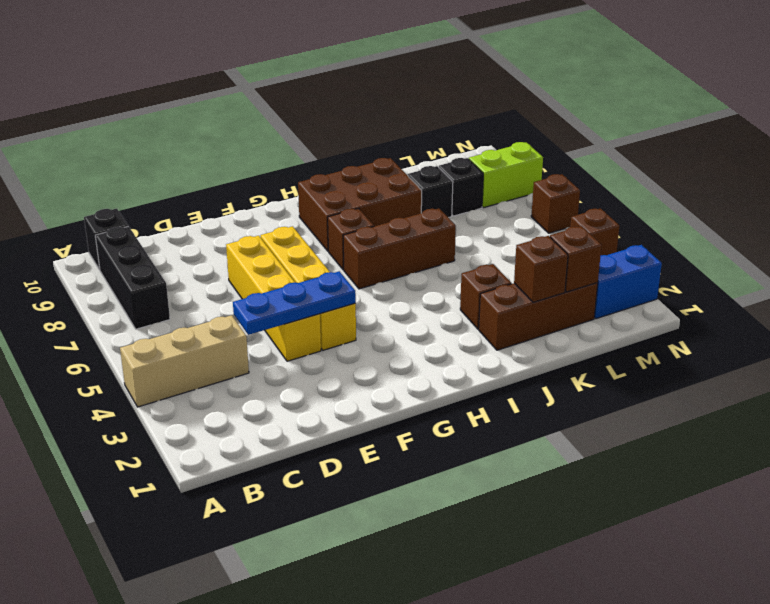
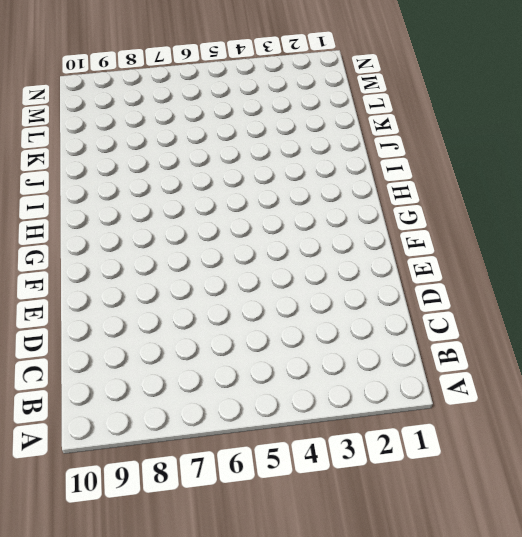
none -> tan brick A4:C4 level 1
none -> black brick B7:B9 level 1
none -> black brick B10 level 1

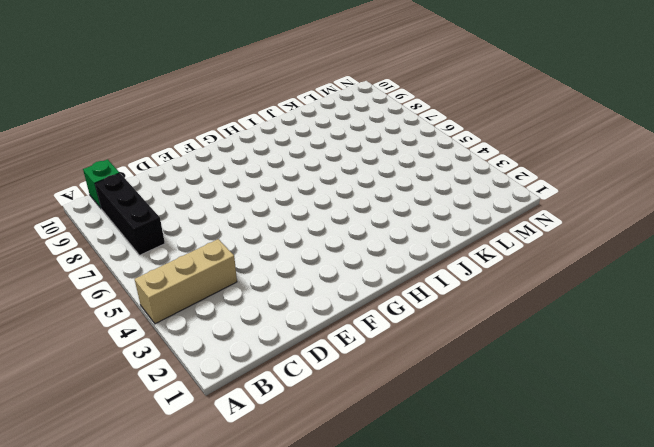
green brick B10 level 1 -> black brick B10 level 1
none -> yellow brick E4:E7 level 1
none -> yellow brick F4:F7 level 1
none -> brown brick H6:J6 level 1

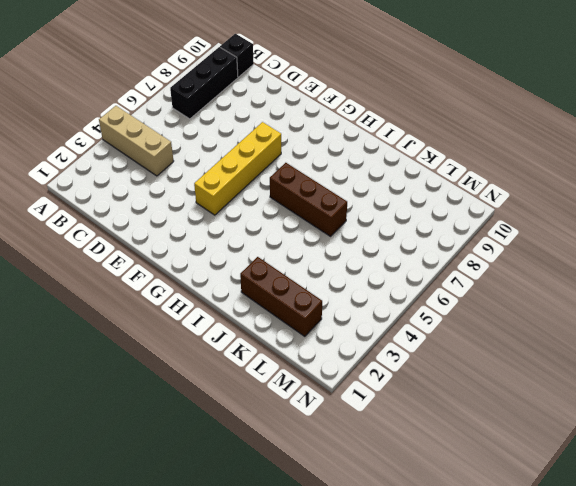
none -> yellow brick E4:E7 level 1
none -> brown brick H7 level 1
none -> brown brick H8:J9 level 1

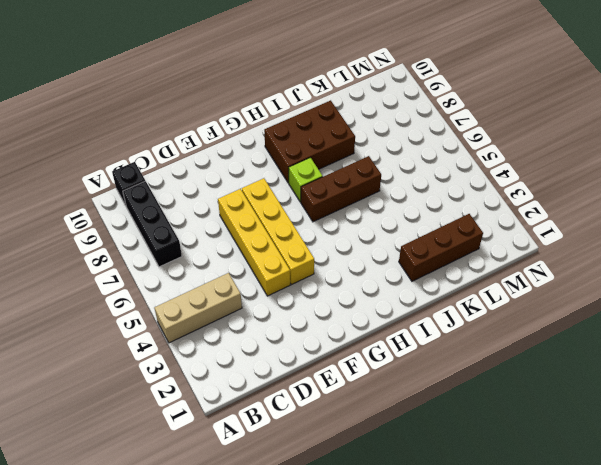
lime brick H7 level 1 -> brown brick H7 level 1
none -> brown brick J3 level 1
none -> black brick K8 level 1
none -> black brick L8 level 1

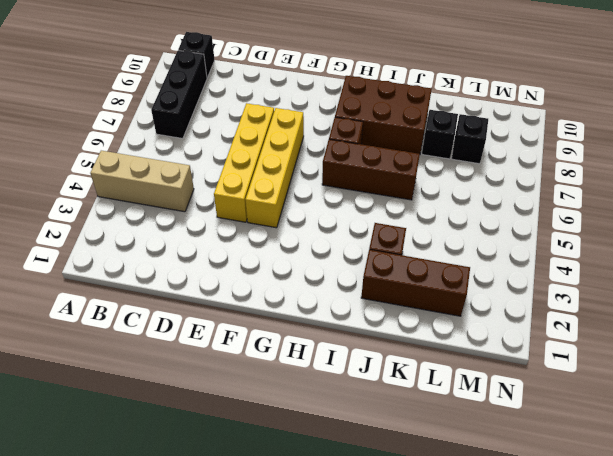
none -> blue brick M2:N2 level 1
none -> lime brick M8:N8 level 1
none -> brown brick N4 level 1

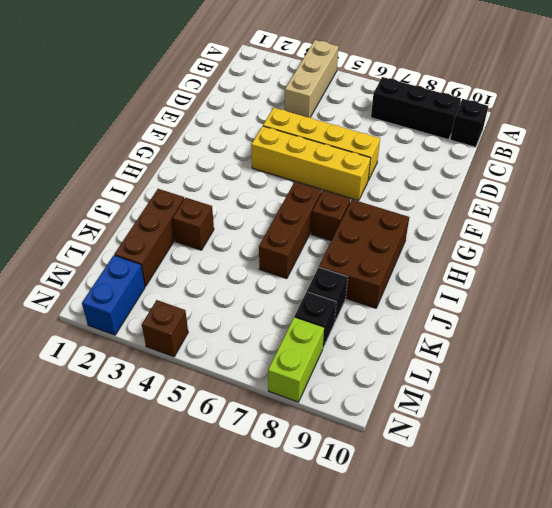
none -> brown brick N6 level 1
none -> blue plate D4:F4 level 2
none -> brown brick K2 level 2

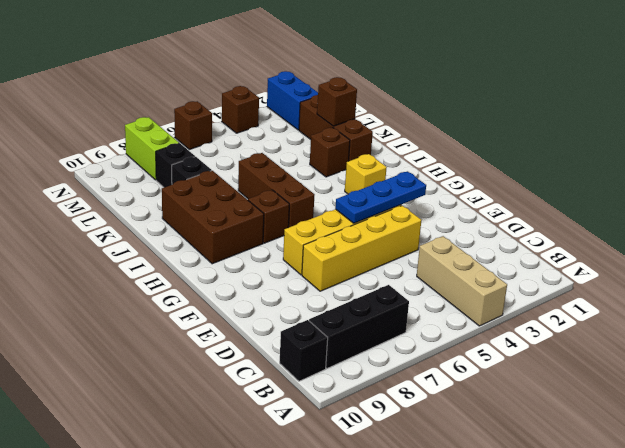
blue plate F3:F5 level 2 -> blue plate D4:F4 level 2
yellow brick H3 level 1 -> none
none -> brown brick L2 level 2

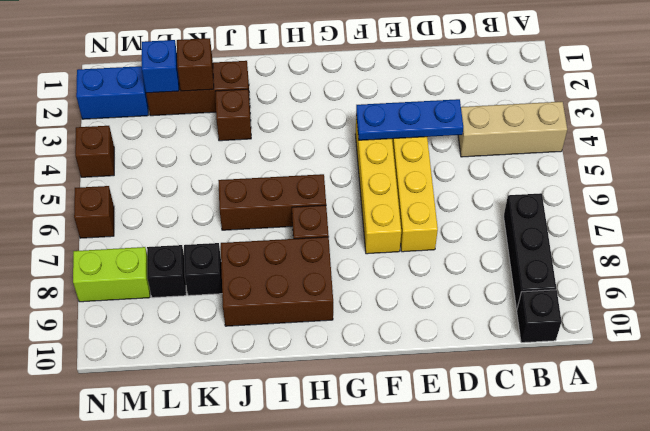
blue brick L2 level 2 -> brown brick L2 level 2

